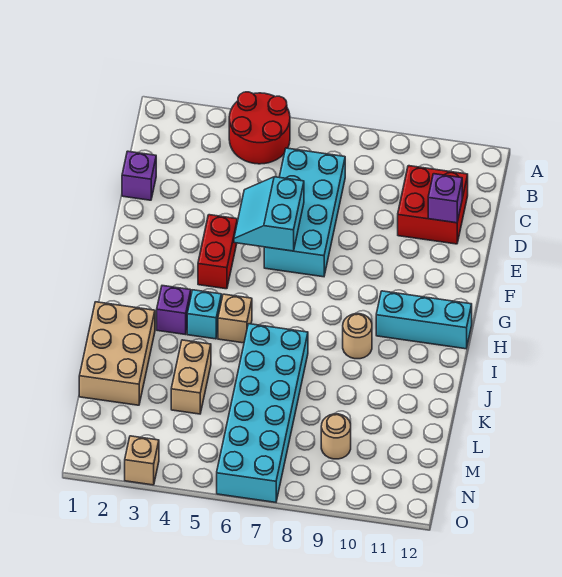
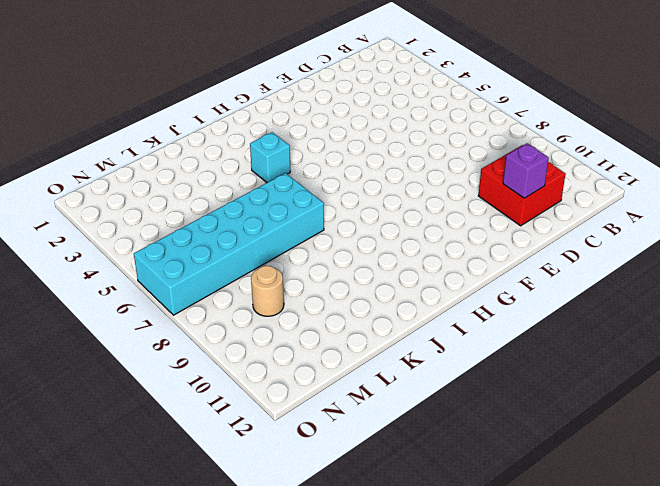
none -> red round brick A4:B5 level 1
none -> cyan brick C6:F7 level 1
none -> purple brick D1 level 1

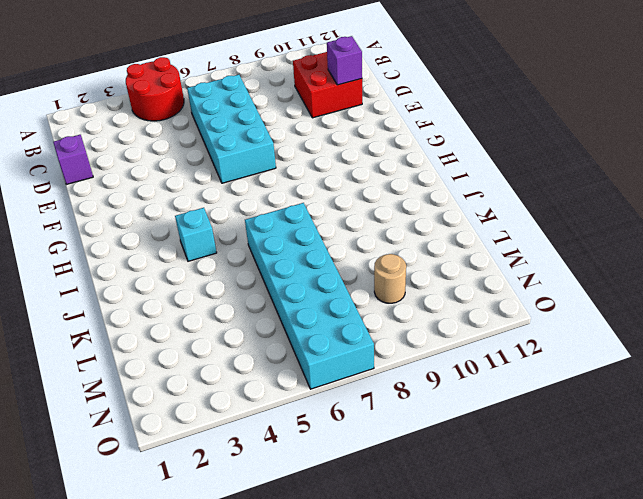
none -> red brick F4:G4 level 1
none -> cyan brick H10:H12 level 1
none -> purple brick I3 level 1

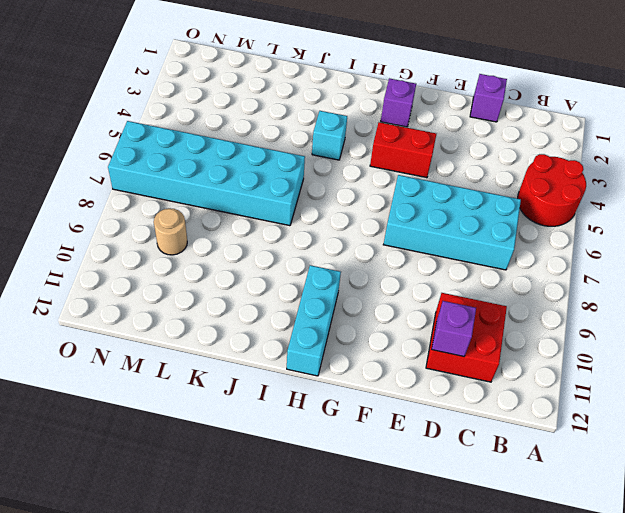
purple brick G2 level 1 -> purple brick I3 level 1
none -> tan brick I5 level 1
none -> tan round brick I9 level 1
none -> tan brick J1:L2 level 1

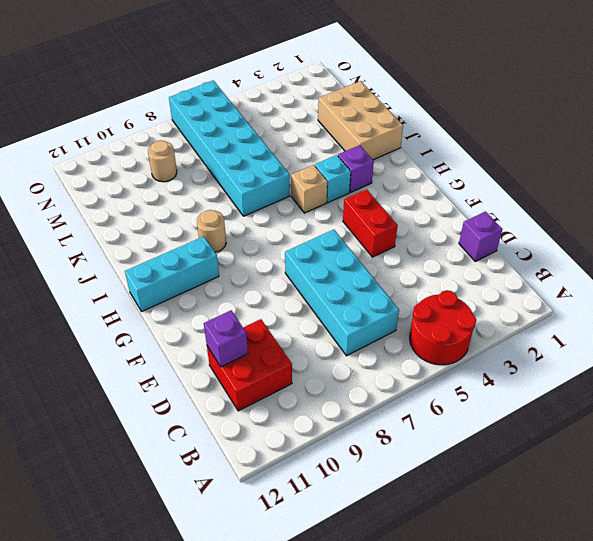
none -> tan brick K4:L4 level 1
none -> tan brick O3 level 1
none -> cyan slope E5:F6 level 2 top 6

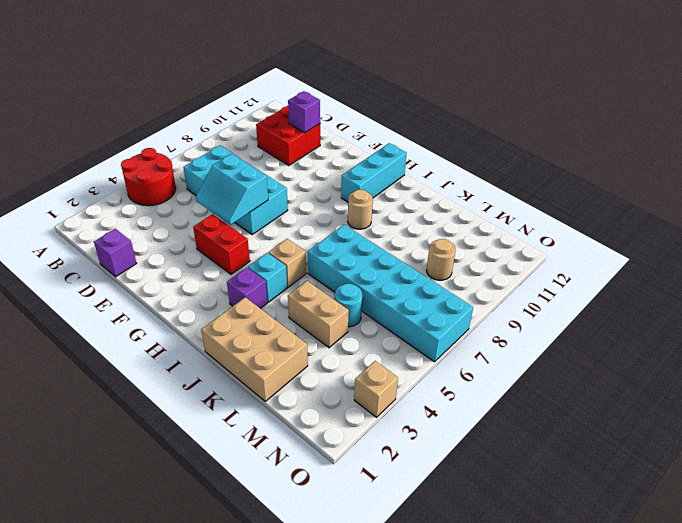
cyan round brick L5 level 1 -> none

